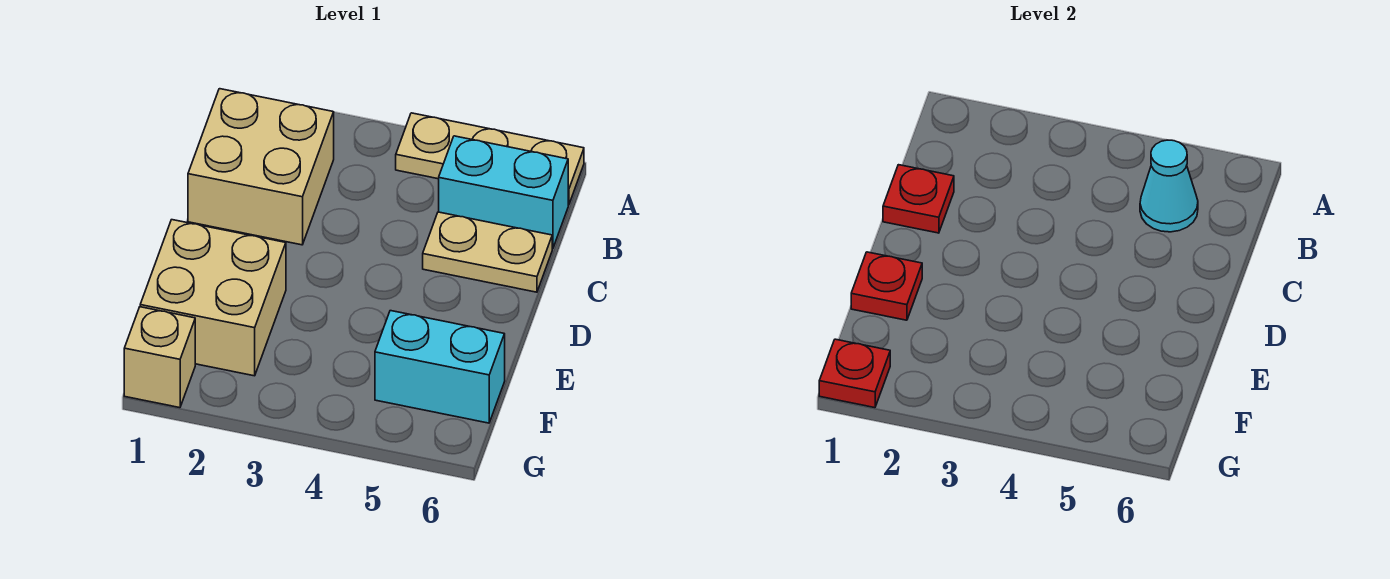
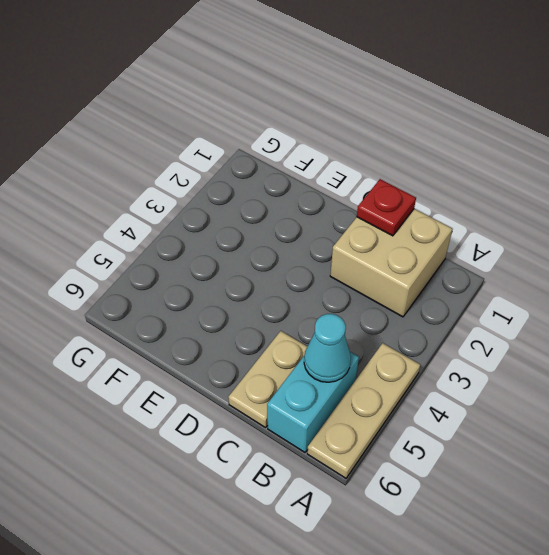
none -> tan brick E1:F2 level 1
none -> cyan brick F5:F6 level 1

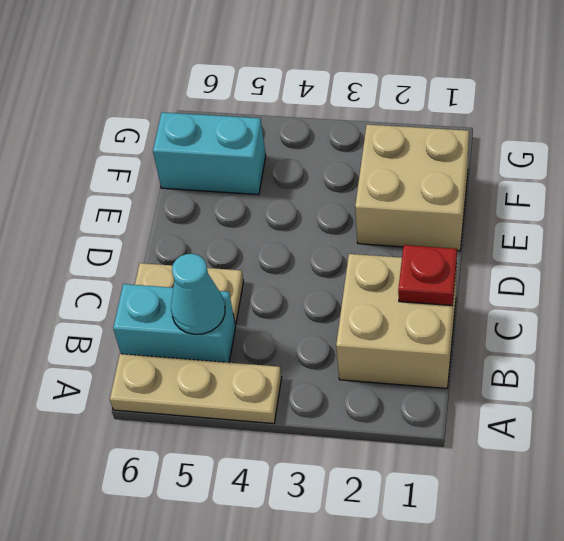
none -> tan brick G1 level 1
none -> red plate E1 level 2

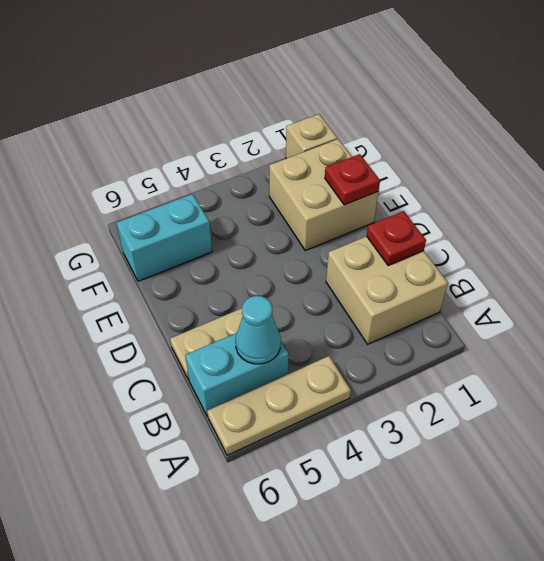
none -> red plate G1 level 2

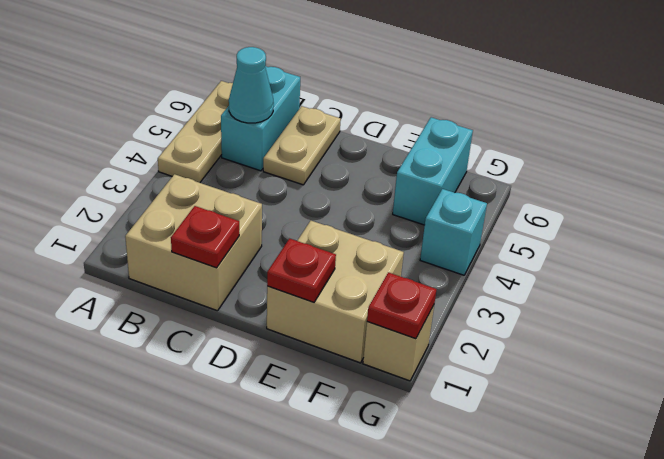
cyan brick G4 level 1 -> none

